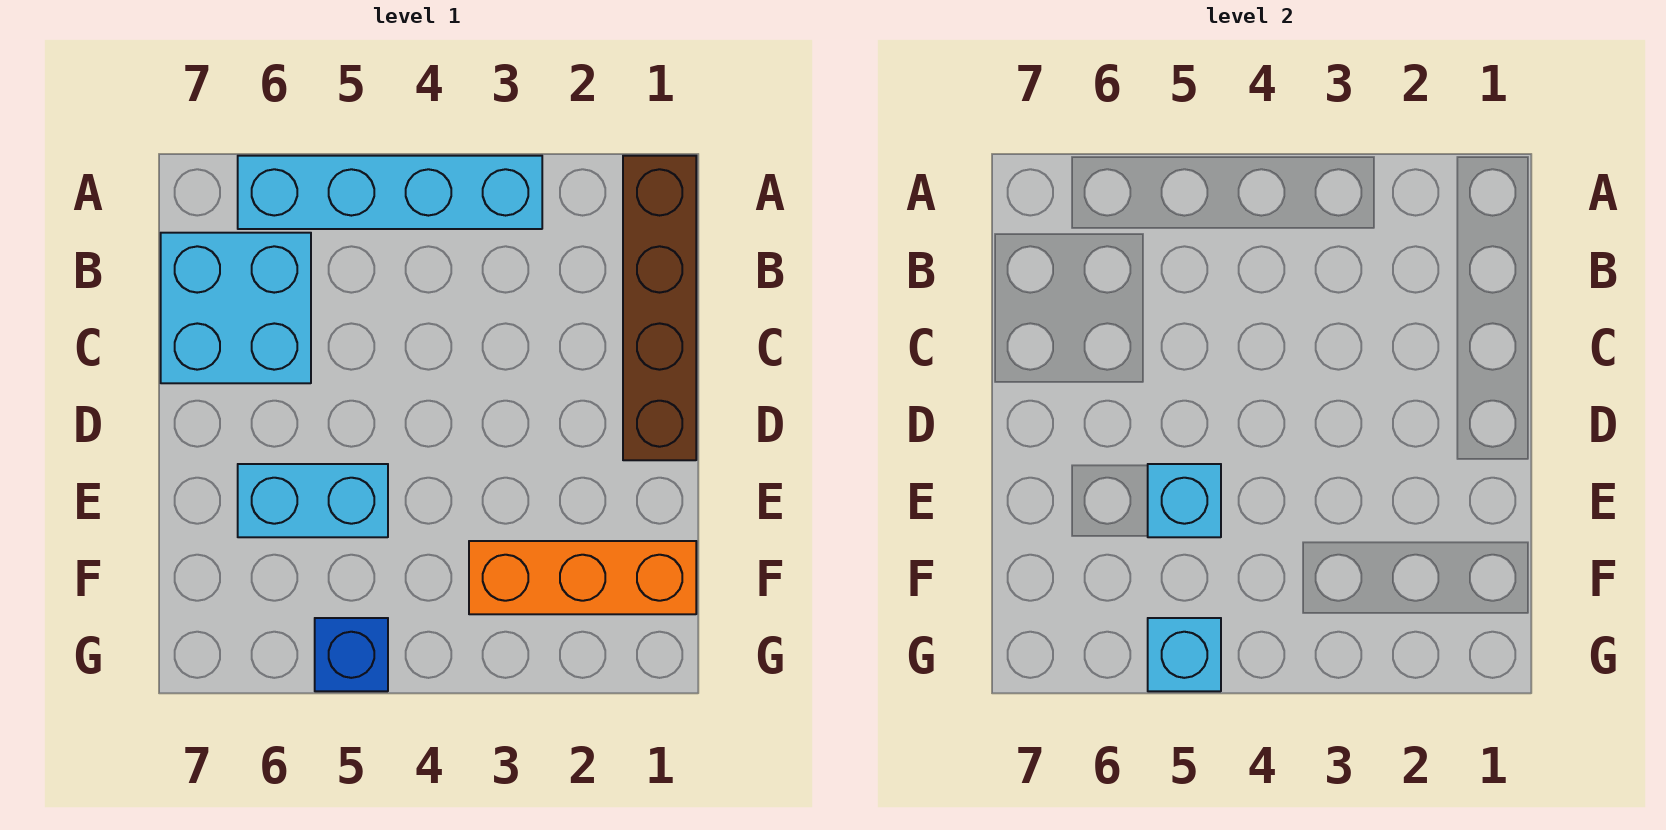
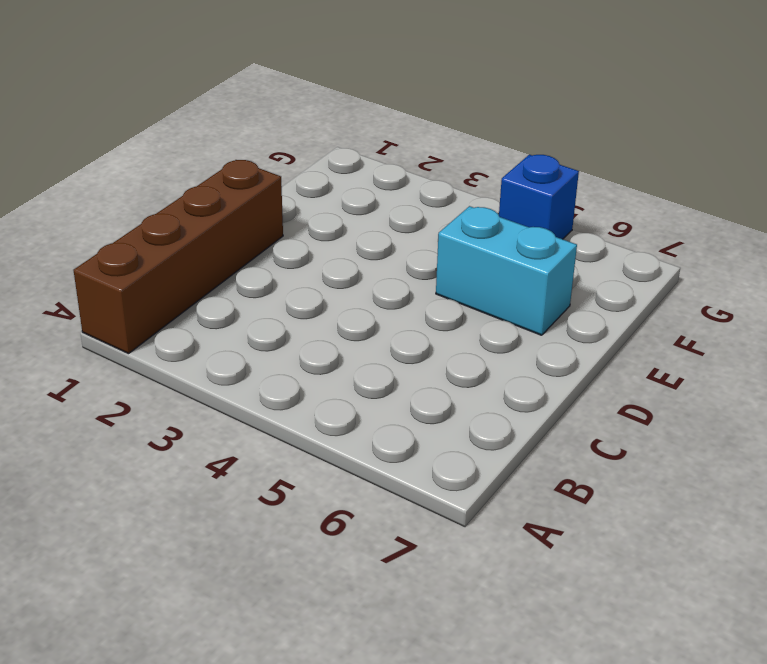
none -> cyan brick A3:A6 level 1
none -> cyan brick B6:C7 level 1

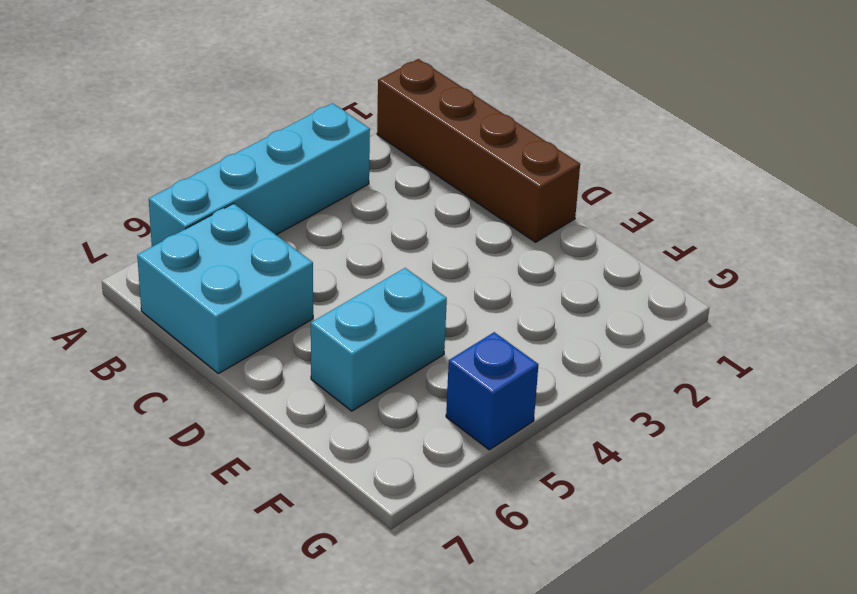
none -> orange brick F1:F3 level 1
none -> cyan brick E5 level 2

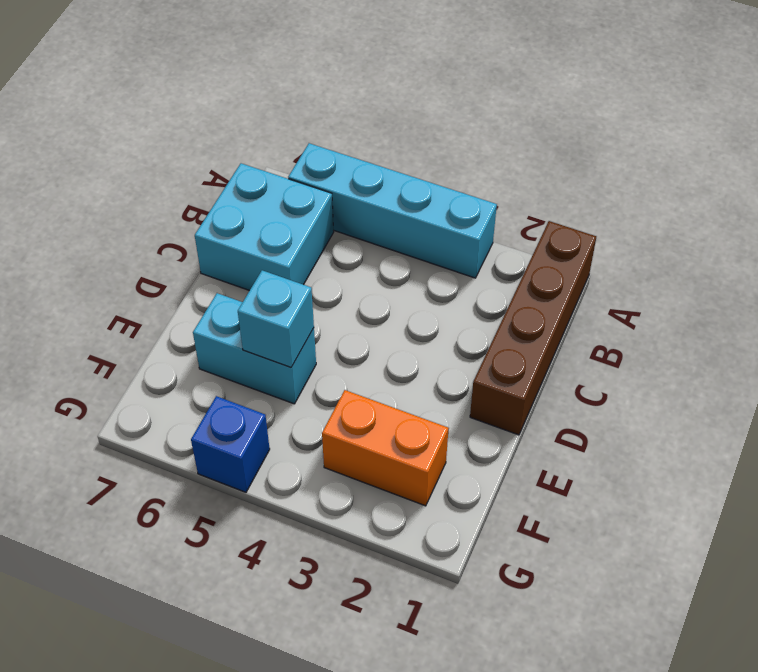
orange brick F2:F3 level 1 -> orange brick F1:F3 level 1
none -> cyan brick G5 level 2

